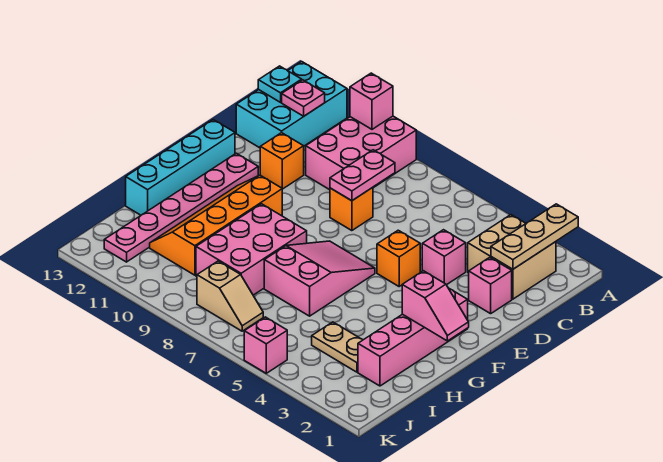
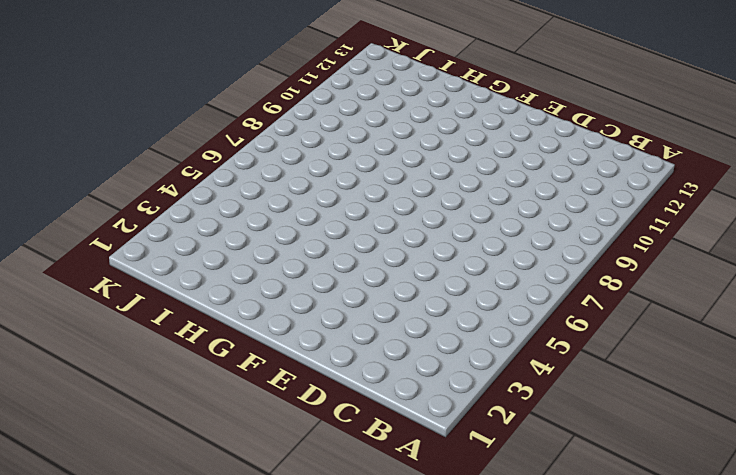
none -> pink brick A9:C10 level 1
none -> cyan brick A12:C13 level 1
none -> tan brick B2:C3 level 1

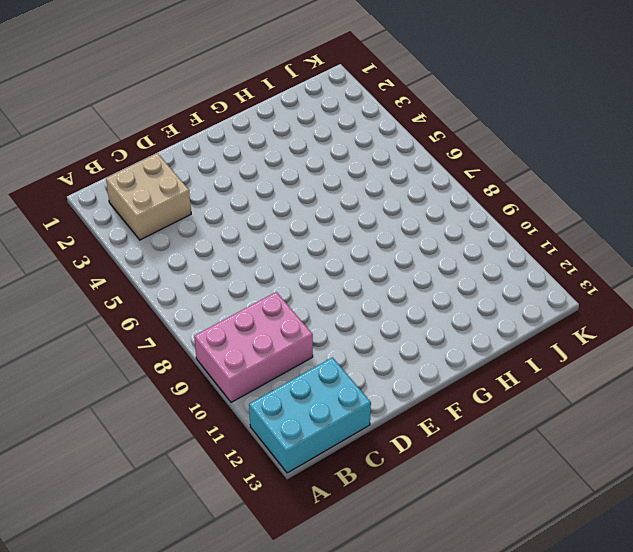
none -> pink brick D2 level 1
none -> pink brick D4 level 1
none -> orange brick D8 level 1

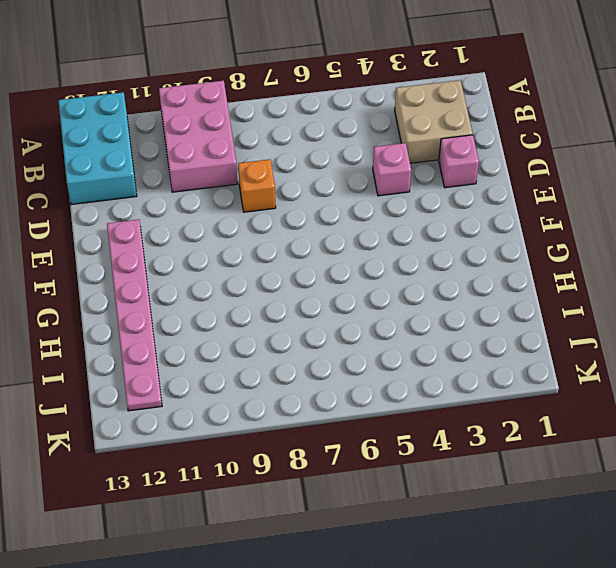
none -> orange brick D11 level 1
none -> orange brick E5 level 1
none -> cyan brick E13:H13 level 1

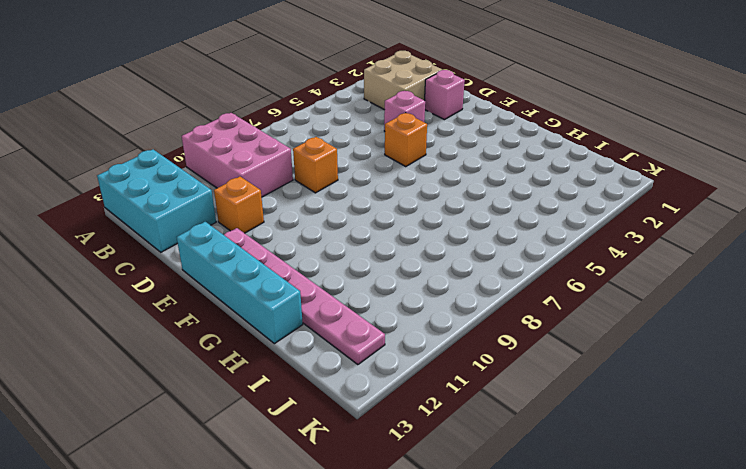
none -> pink brick F2:I2 level 1
none -> pink slope F6:H7 level 1 top H
none -> orange slope F10:I11 level 1 top 10

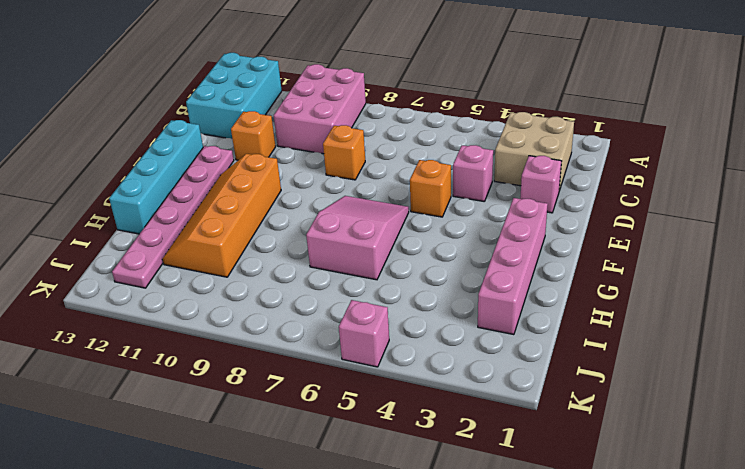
none -> pink brick G8:I9 level 1
none -> tan plate I3:I4 level 1
none -> tan slope J7:J8 level 1 top 8

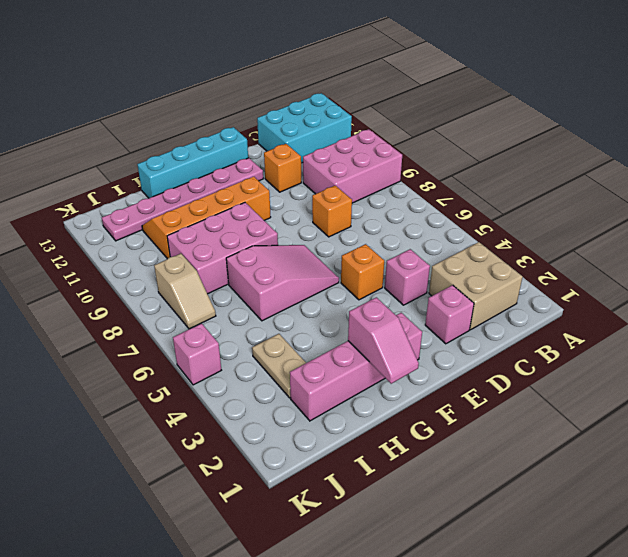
none -> tan plate A2:C2 level 2
none -> pink brick A10 level 2
none -> pink plate B12 level 2

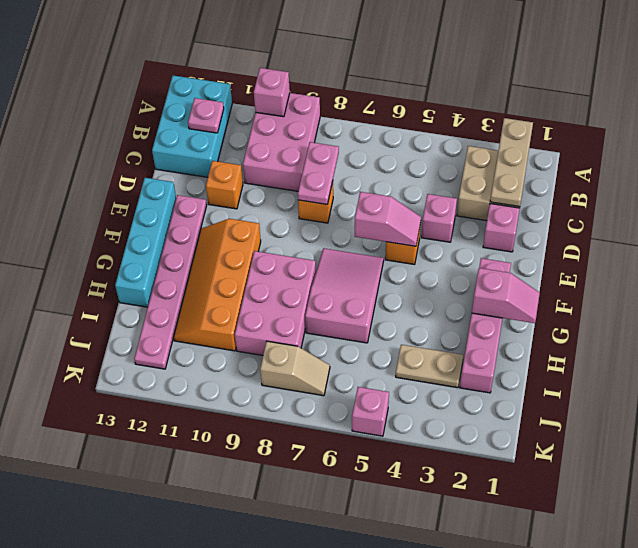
pink slope E5:E6 level 2 top 6 -> none
none -> cyan plate B13 level 2

